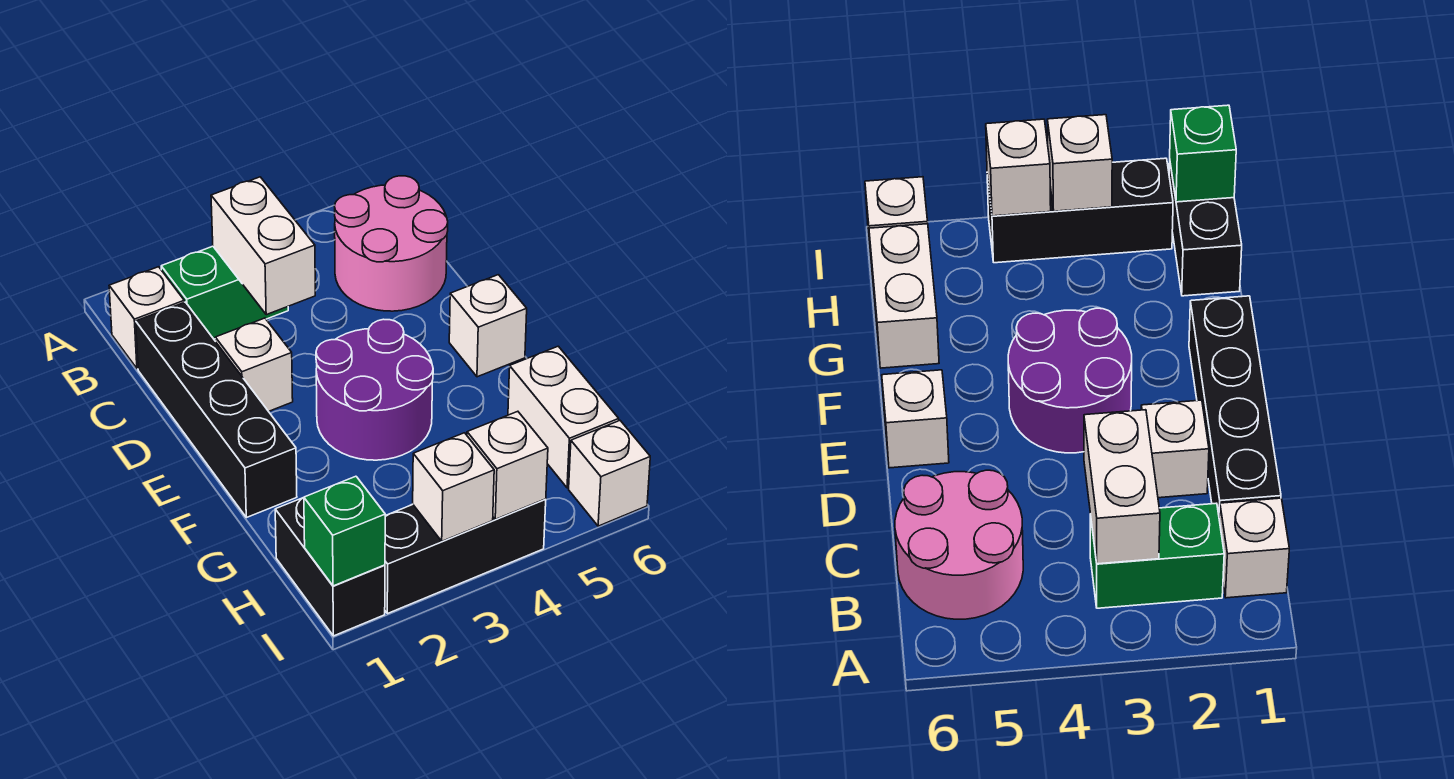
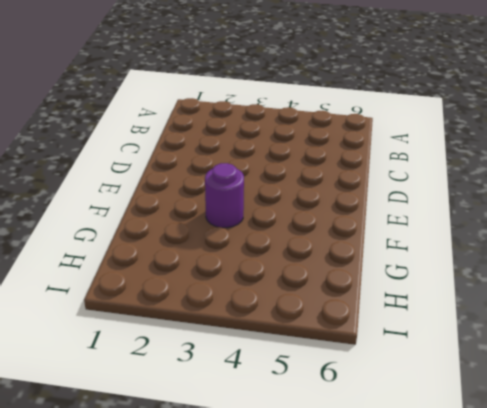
purple round brick F3 level 1 -> purple round brick E3:F4 level 1
none -> white brick B1 level 1
none -> green brick B2:B3 level 1
none -> pink round brick B5:C6 level 1

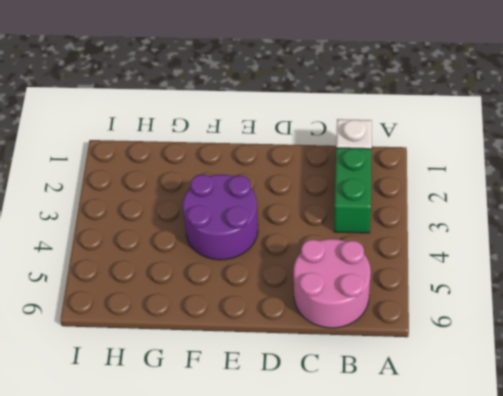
none -> black brick C1:F1 level 1
none -> white brick D2 level 1
none -> white brick E6 level 1

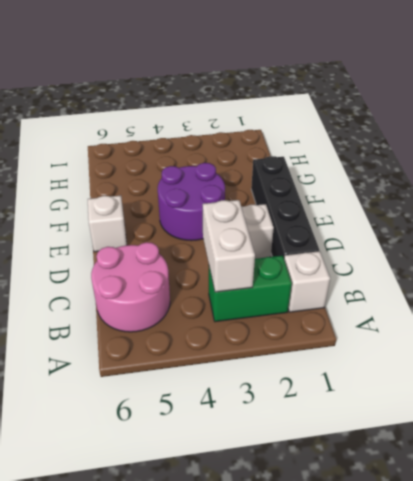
none -> white brick G6:H6 level 1
none -> black brick H1:I1 level 1
none -> black brick I2:I4 level 1

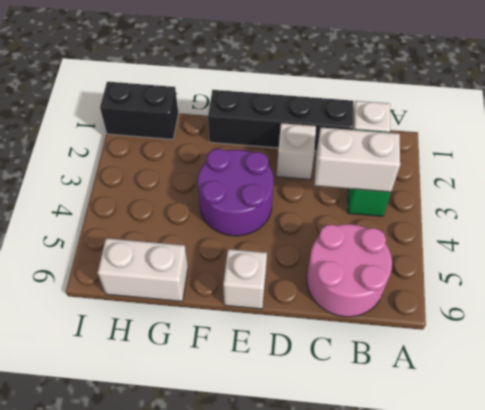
none -> black brick I2:I4 level 1
none -> white brick I6 level 1
none -> green brick I1 level 2

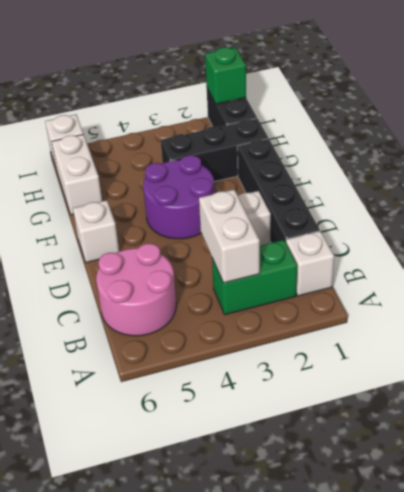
black brick G1:G3 level 1 -> black brick I2:I4 level 1
none -> white brick I3 level 2
none -> white brick I4 level 2

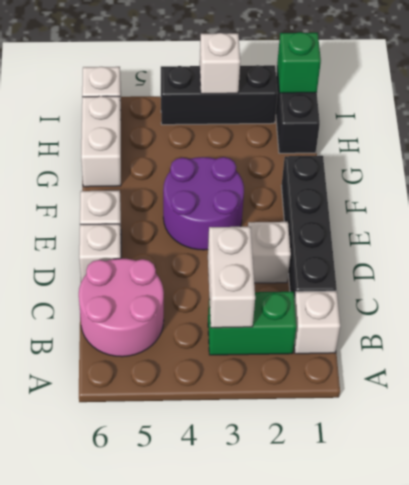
white brick D6 level 1 -> white brick I4 level 2

